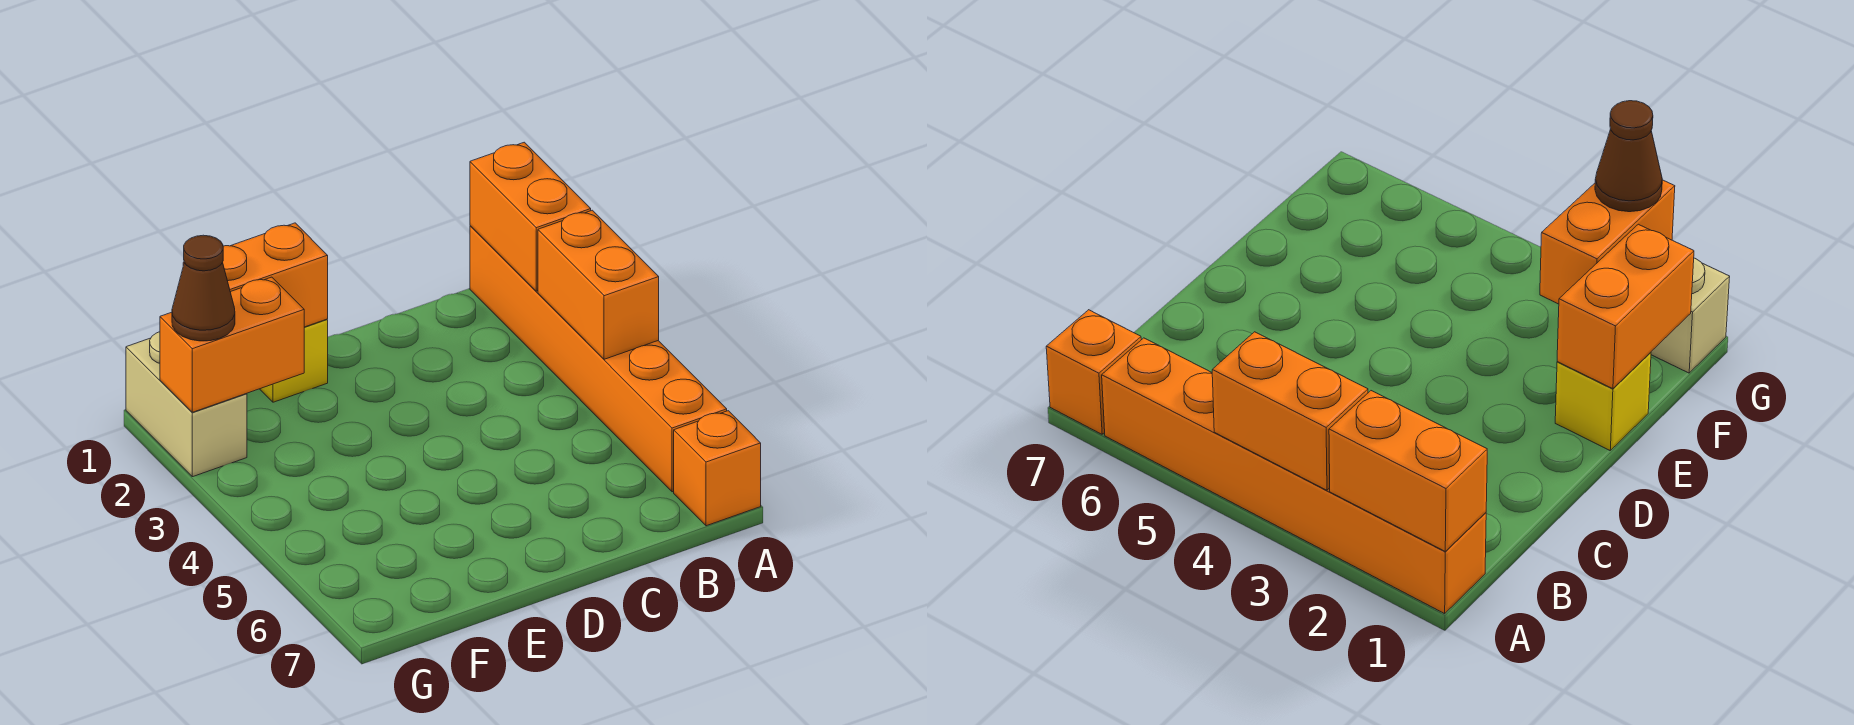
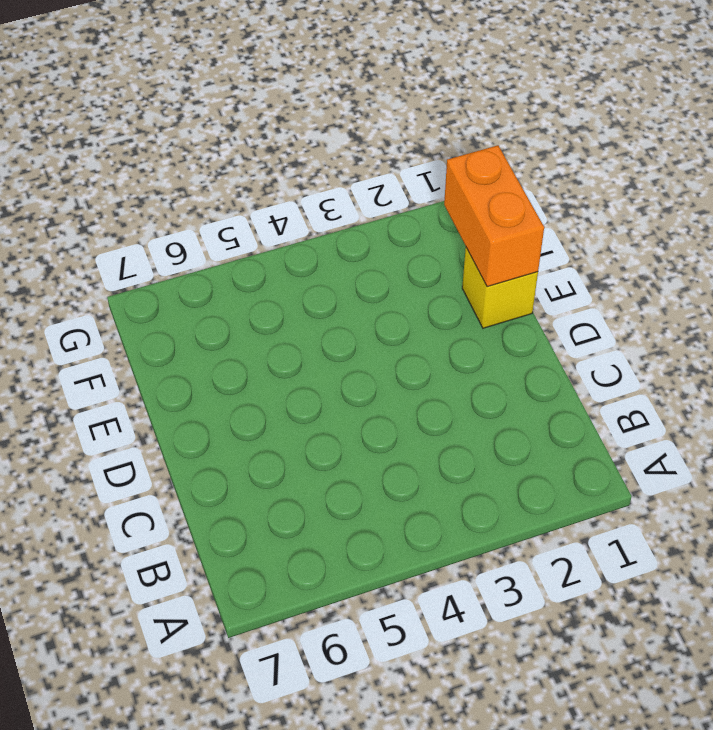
none -> orange brick A1:A6 level 1
none -> orange brick A7 level 1

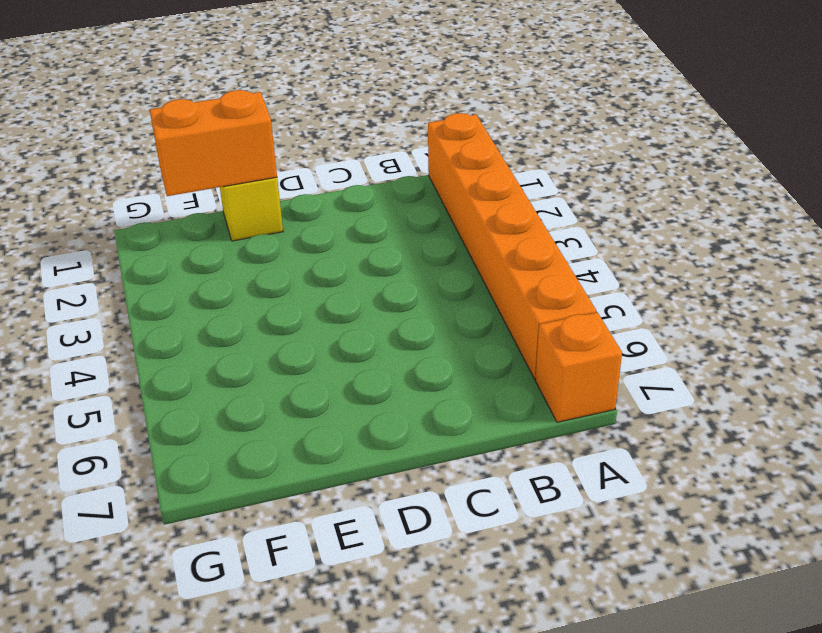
none -> tan brick G1:G2 level 1
none -> orange brick A1:A2 level 2

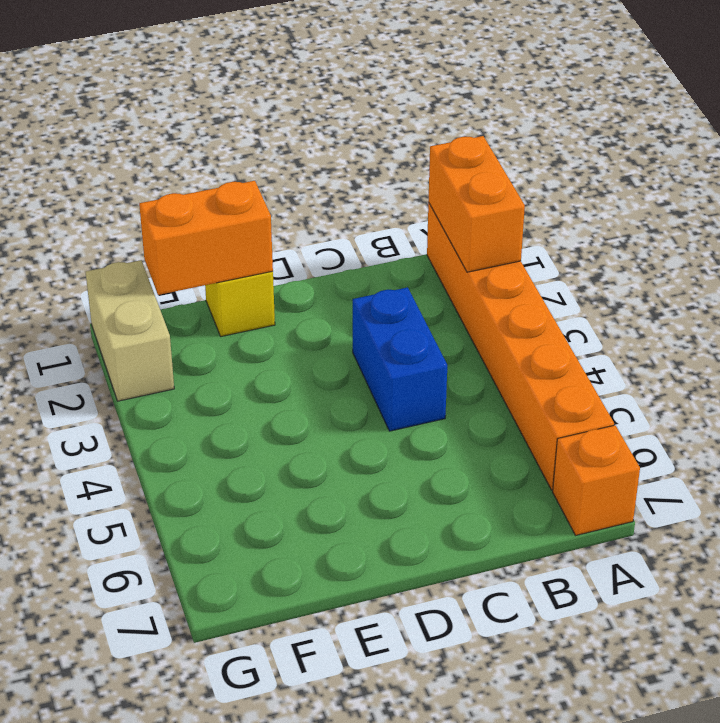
blue brick C3:C4 level 1 -> none
none -> orange brick A3:A4 level 2
none -> orange brick F2:G2 level 2

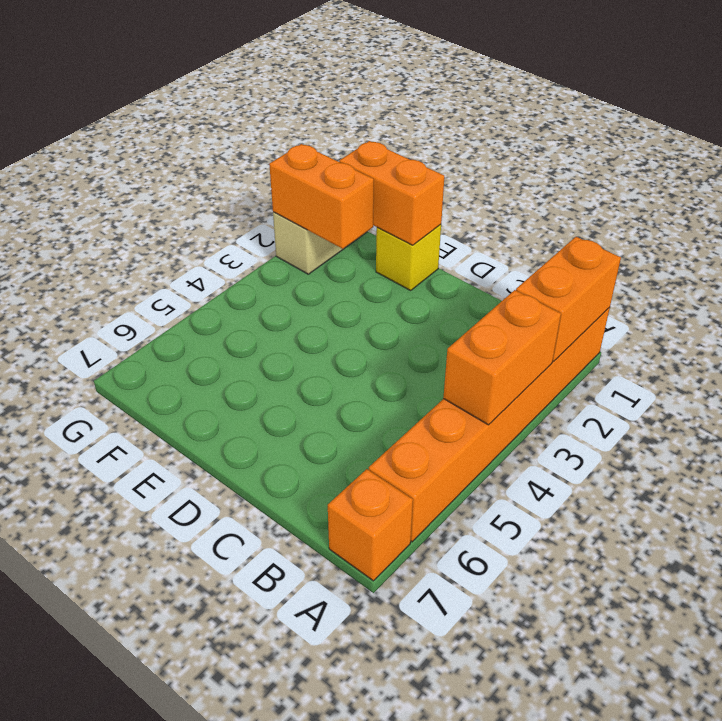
none -> brown cone G2 level 3

